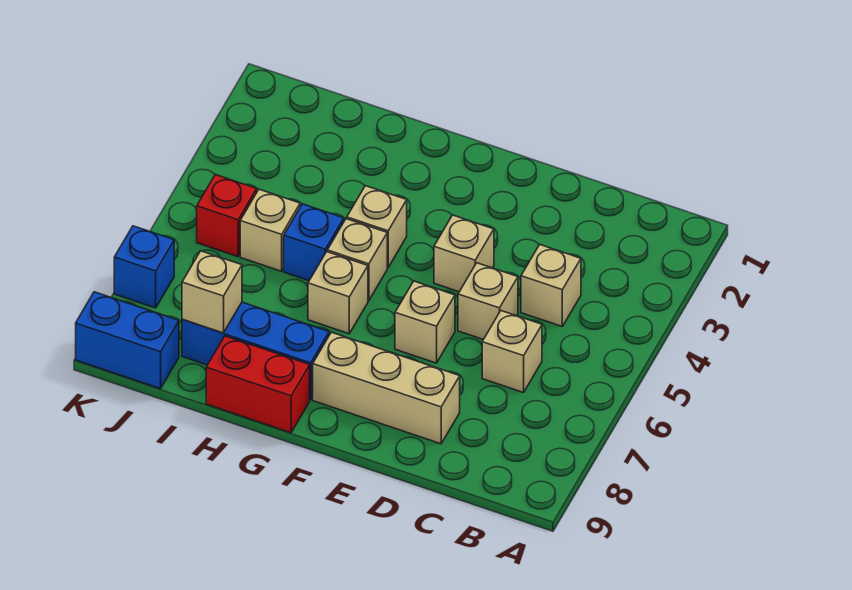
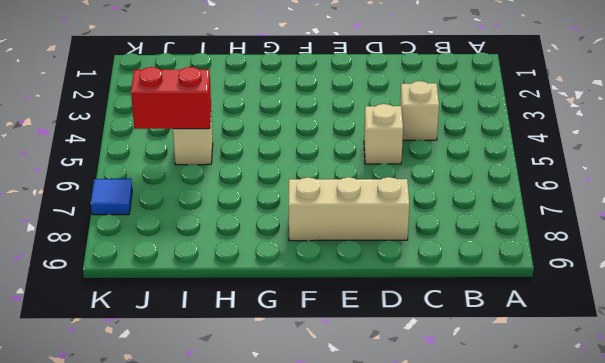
red brick I5:J5 level 2 -> red brick G9:H9 level 1
blue tile K7 level 1 -> blue brick K7 level 1
none -> tan brick C6 level 1
none -> tan brick E4 level 1
none -> tan brick E6 level 1

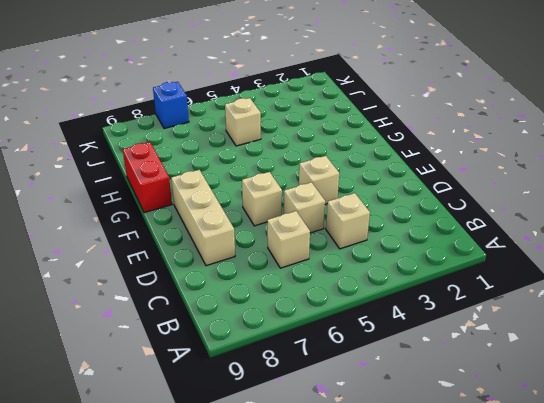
none -> tan brick G4 level 1
none -> tan brick G5 level 1
none -> tan brick G6 level 1

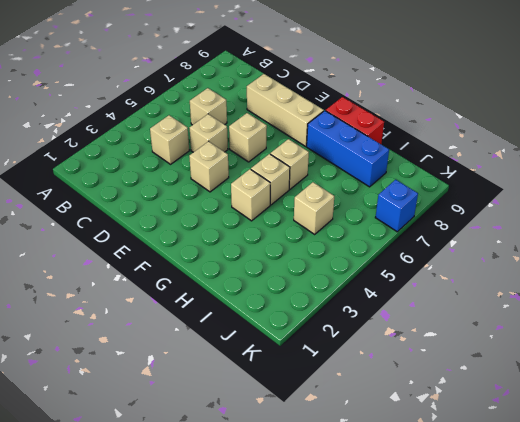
none -> blue brick H5 level 1
none -> red brick J5 level 1
none -> blue brick J9:K9 level 1

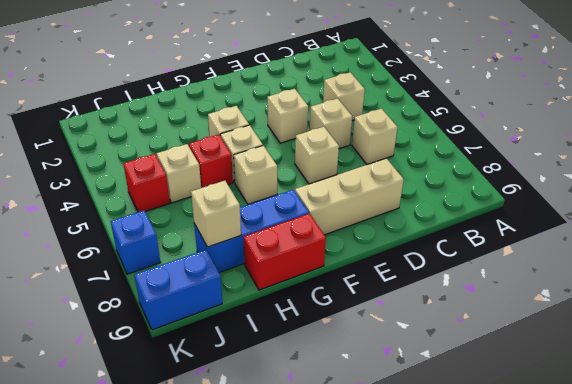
red brick H5 level 1 -> blue brick H5 level 1

